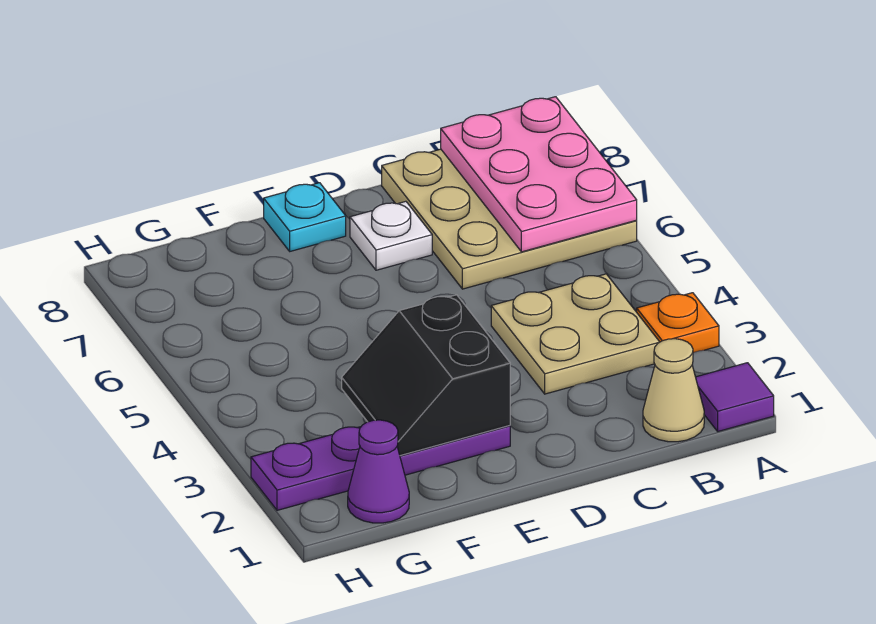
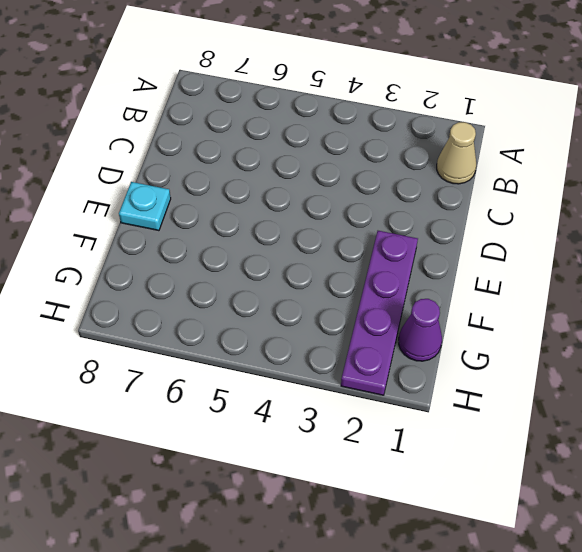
none -> purple tile A1 level 1
none -> orange plate A3 level 1

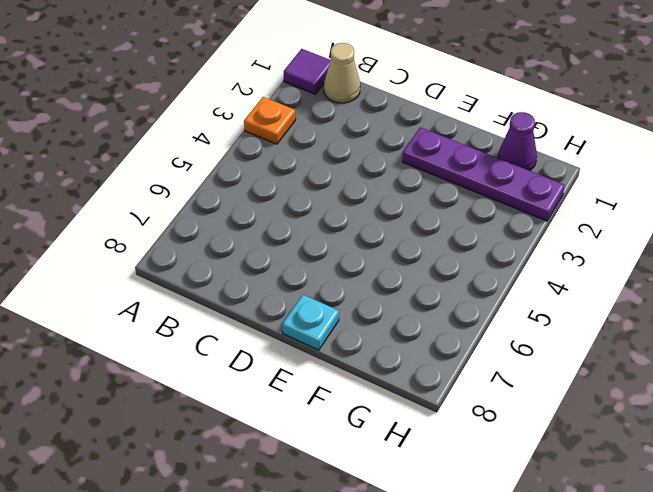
none -> tan plate A6:C8 level 1
none -> tan plate B3:C4 level 1

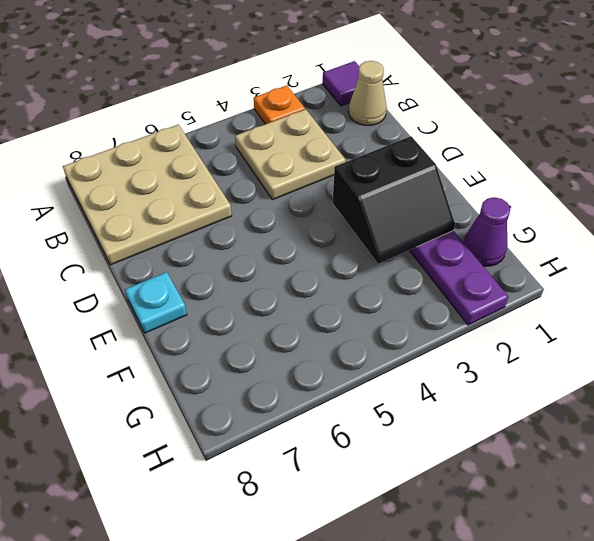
none -> white plate D7 level 1
none -> pink plate A6:B8 level 2

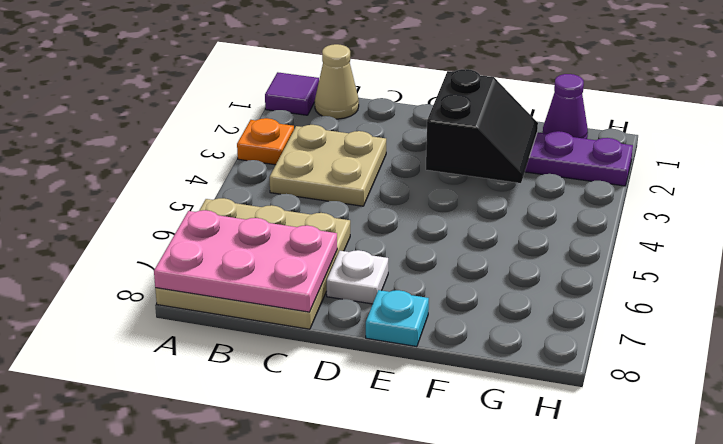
pink plate A7:C8 level 2 -> pink plate A6:B8 level 2

